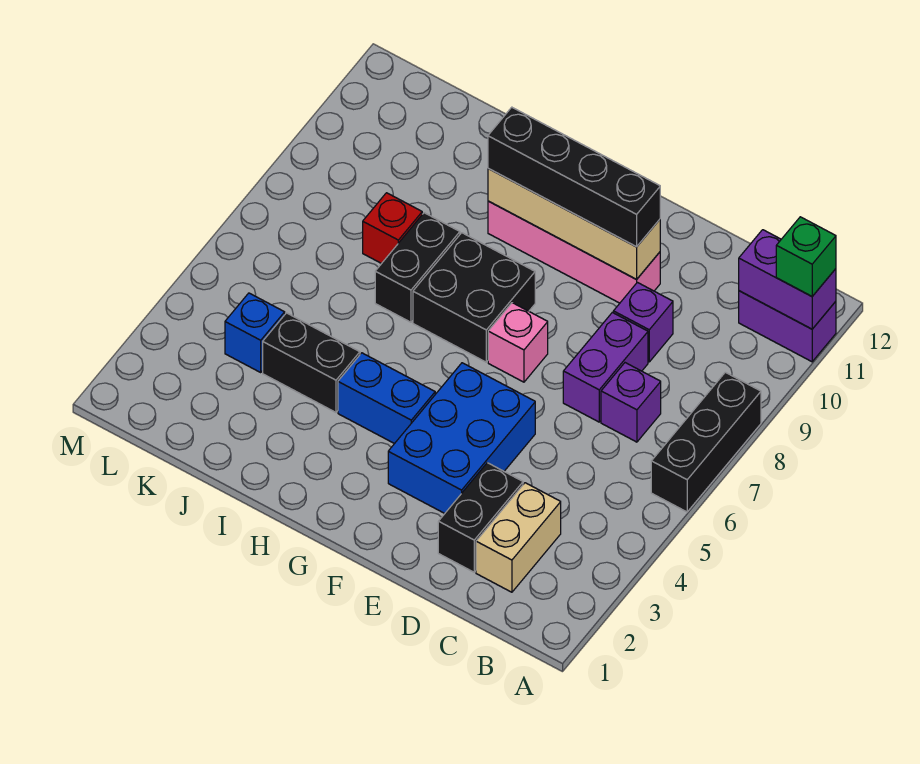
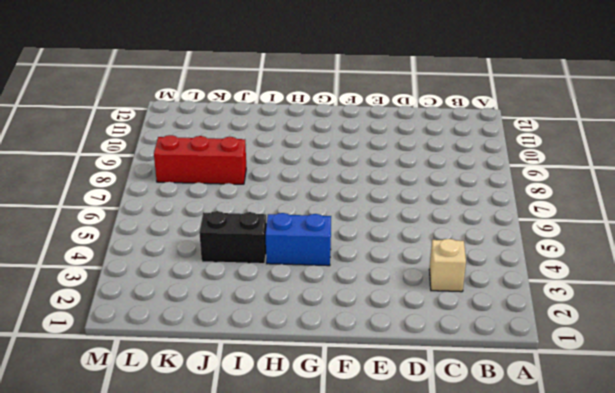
tan brick C3 level 1 -> tan brick C2:C3 level 1
red brick J8:L8 level 1 -> red brick J8 level 1
none -> black brick A6:A8 level 1
none -> purple brick A11:B11 level 1
none -> purple brick C7 level 1

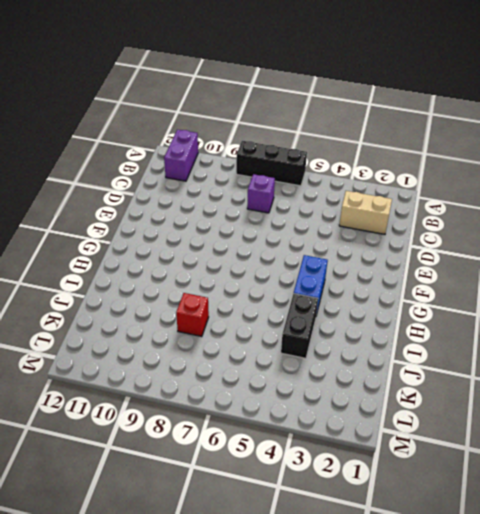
none -> black brick D2:D3 level 1
none -> purple brick D7:D8 level 1
none -> purple brick D9 level 1

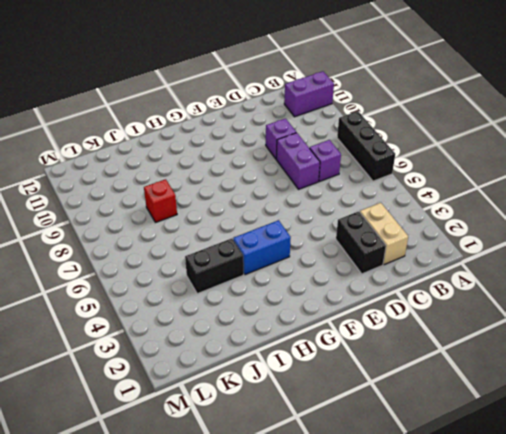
none -> blue brick E3:F5 level 1
none -> pink brick E10:H10 level 1
none -> pink brick F7 level 1

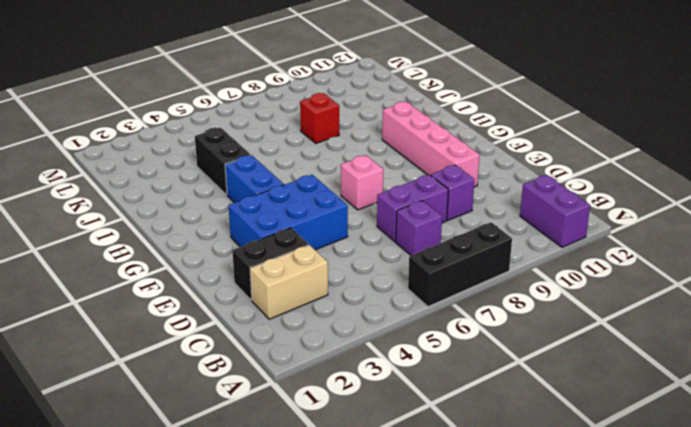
none -> black brick G7:H8 level 1
none -> black brick I7:I8 level 1
none -> blue brick K4 level 1

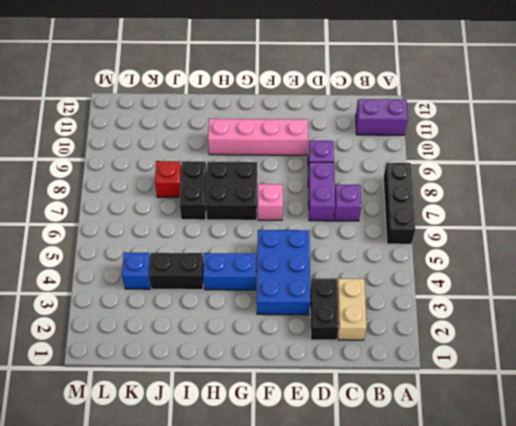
none -> purple brick A11:B11 level 2
none -> tan brick E10:H10 level 2
none -> green brick A11 level 3

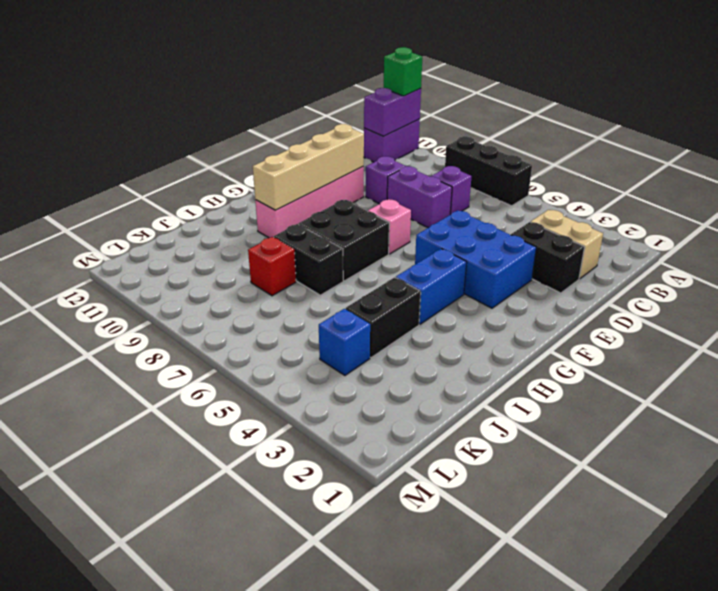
none -> black brick E10:H10 level 3

